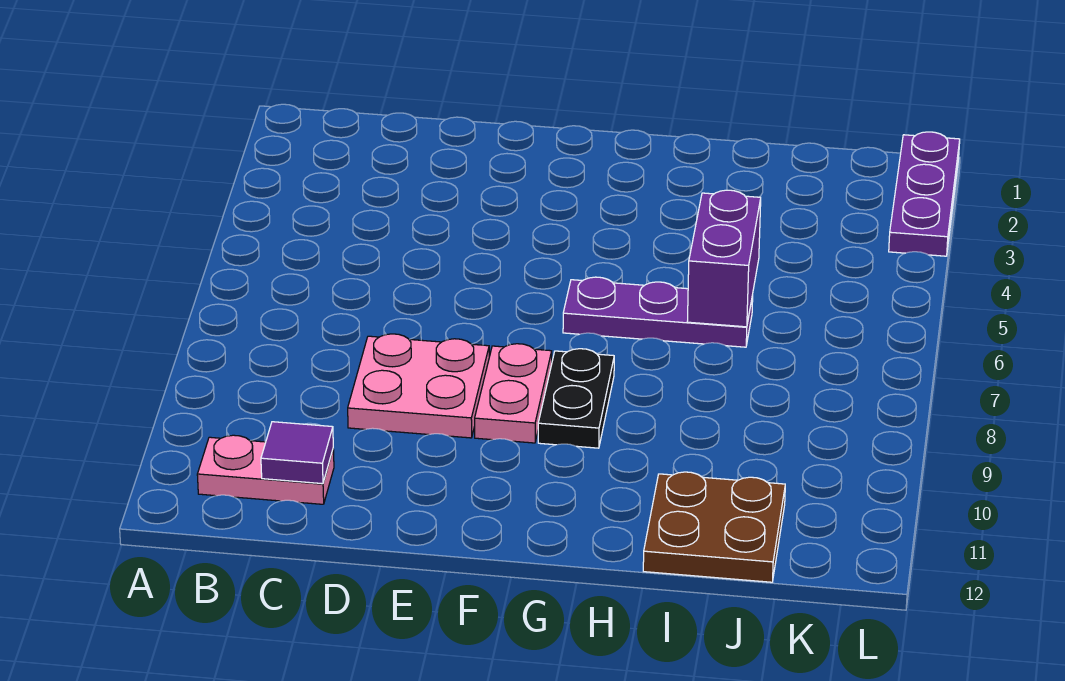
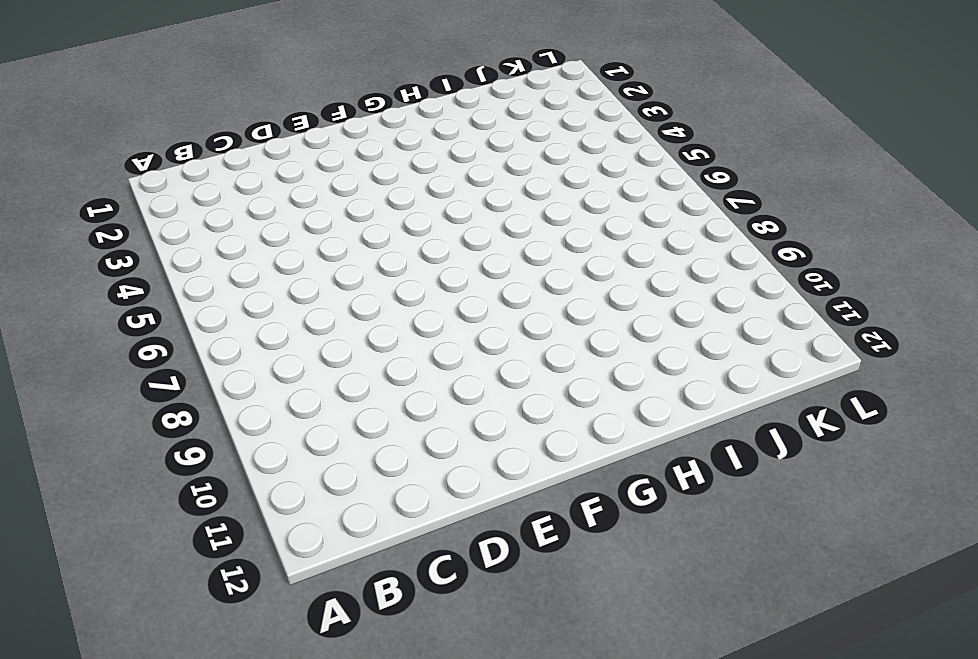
none -> pink plate B11:C11 level 1
none -> pink plate D8:E9 level 1

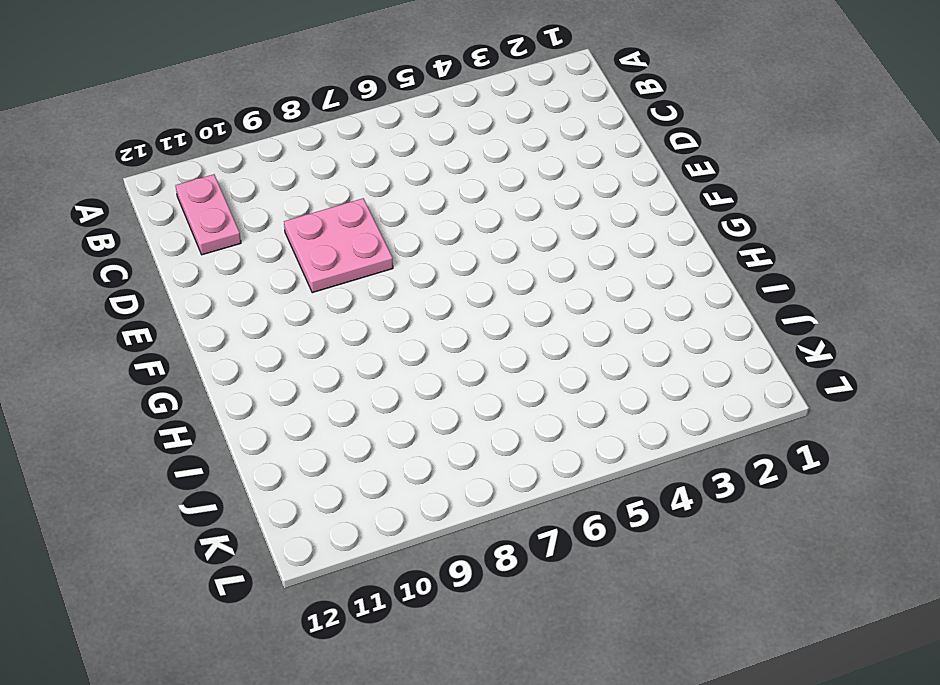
none -> pink plate F8:F9 level 1
none -> purple plate G6:I6 level 1

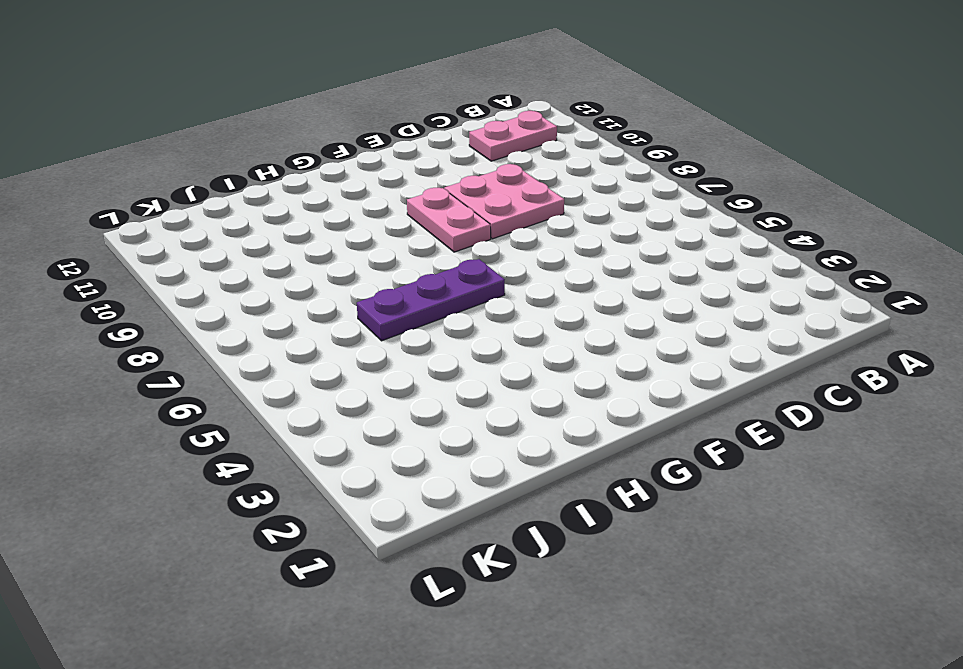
none -> black plate G8:G9 level 1
none -> brown plate I11:J12 level 1

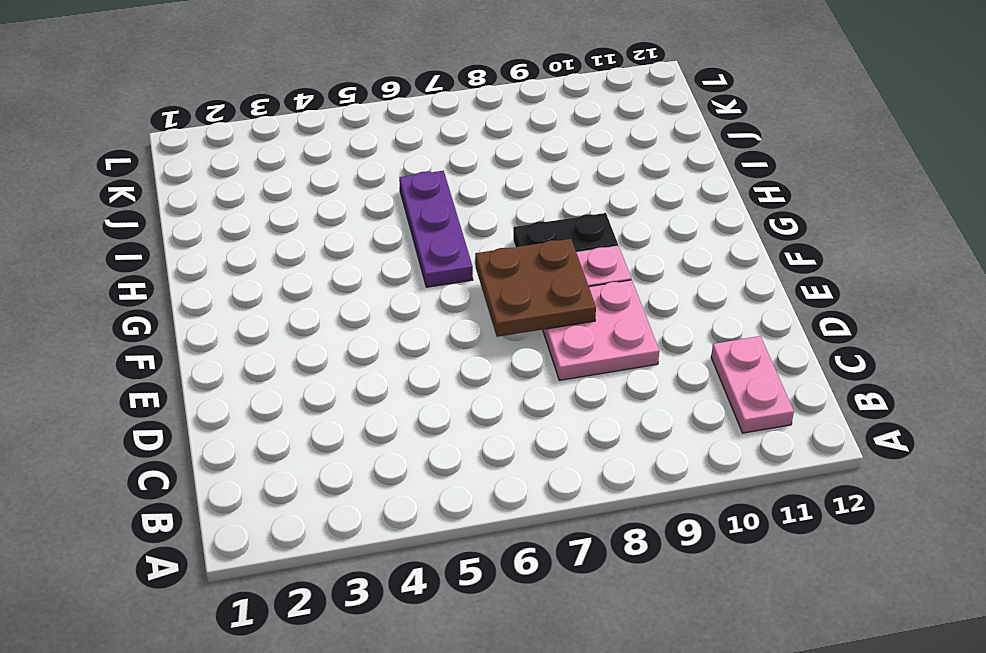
brown plate E7:F8 level 2 -> brown plate I11:J12 level 1
none -> purple plate L1:L3 level 1
none -> purple tile C11 level 2

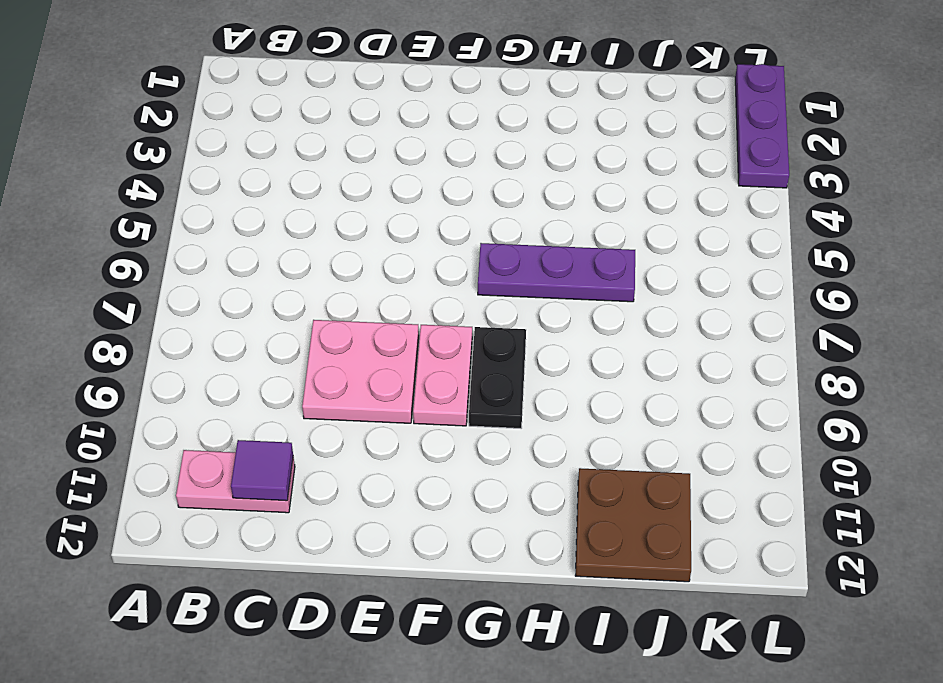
none -> purple brick I5:I6 level 2

